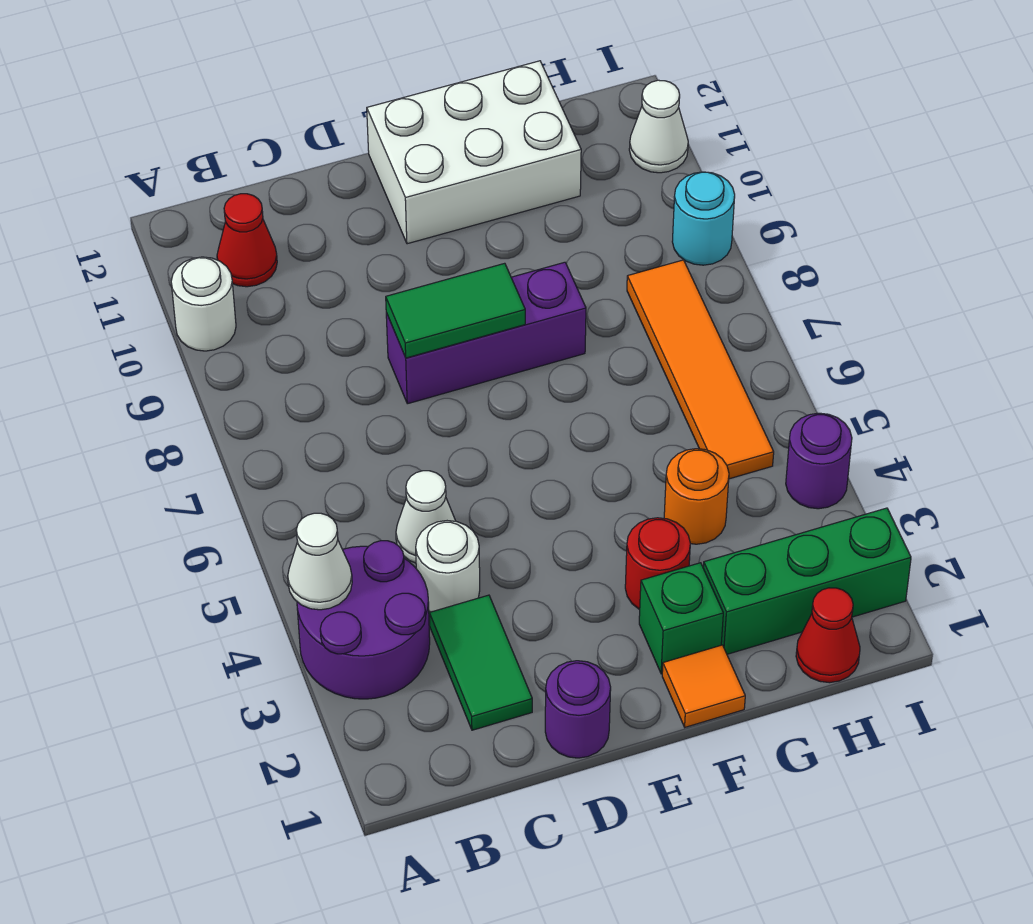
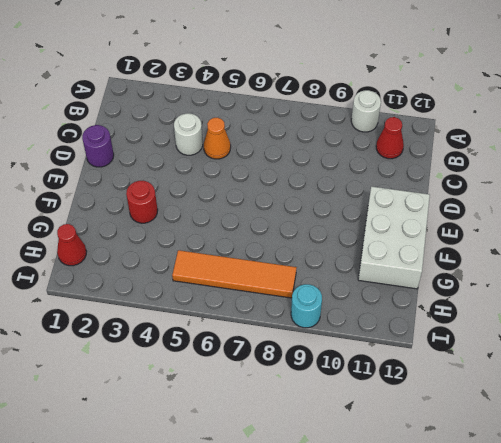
orange cone C5 level 1 -> white cone C5 level 1
none -> purple round brick A3:B4 level 1
none -> green tile C2:C3 level 1
none -> purple brick D8:F8 level 1

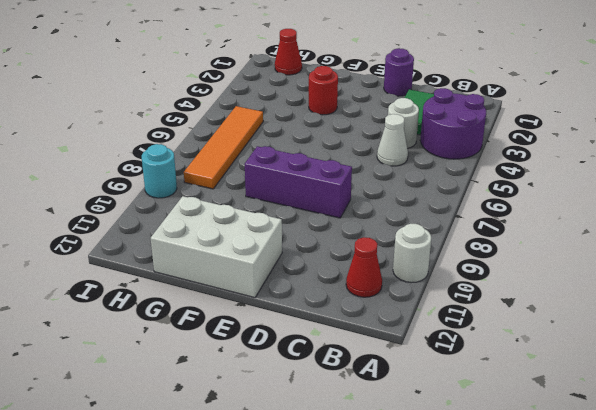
none -> orange tile F1 level 1
none -> green brick F2 level 1
none -> green brick G2:I2 level 1

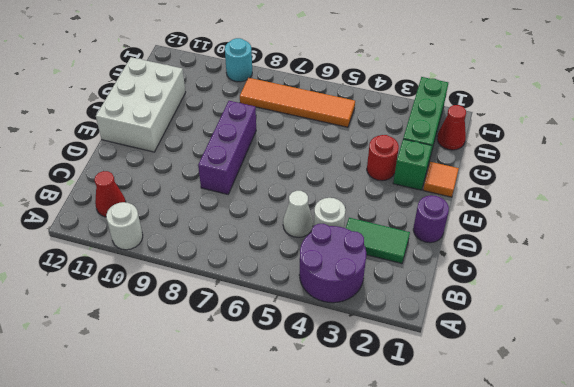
none -> orange round brick G4 level 1
none -> purple round brick I4 level 1
none -> white cone I11 level 1

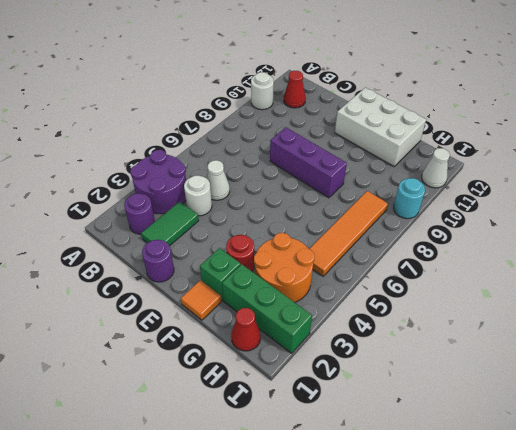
purple round brick B2 level 1 -> purple round brick I4 level 1
orange round brick G3:H4 level 1 -> orange round brick G4 level 1
none -> white cone A4 level 2
none -> green tile D8:E8 level 2

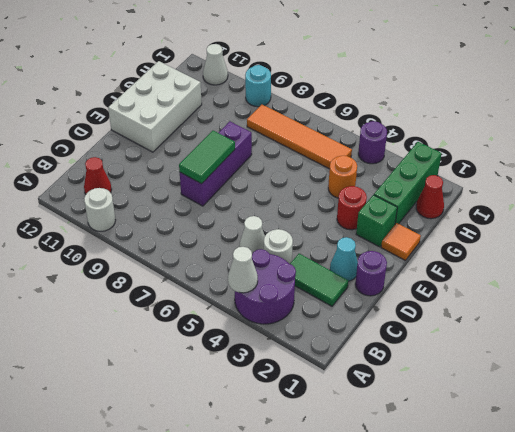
cyan cone D2 level 1 -> none

